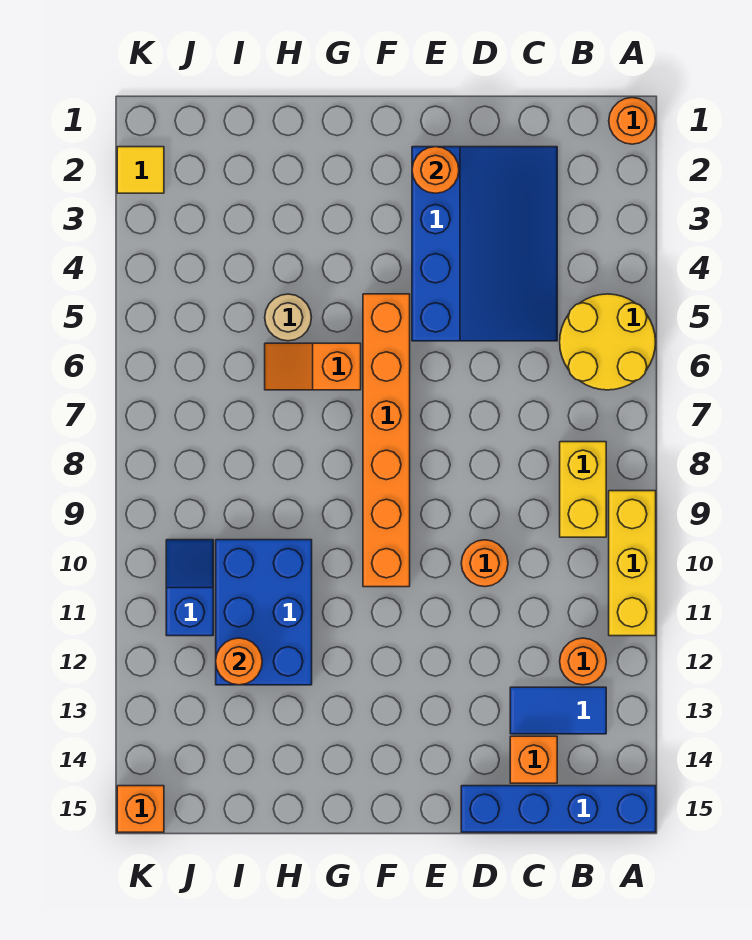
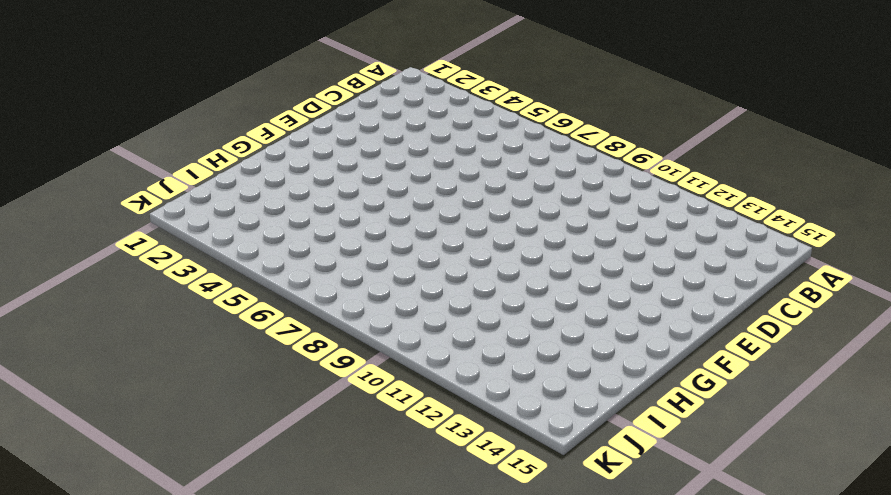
none -> orange round brick A1 level 1
none -> yellow round brick A5:B6 level 1
none -> yellow brick A9:A11 level 1

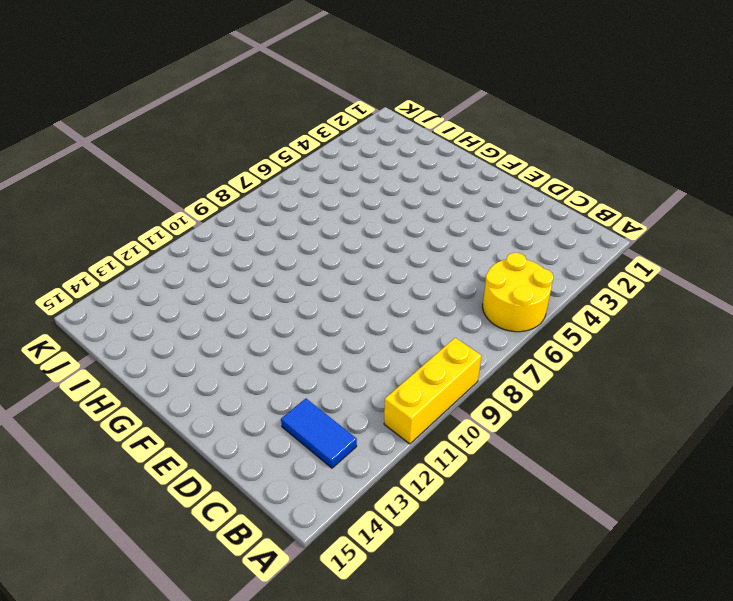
none -> orange round brick A1 level 1
none -> blue brick A15:D15 level 1
none -> yellow brick B8:B9 level 1

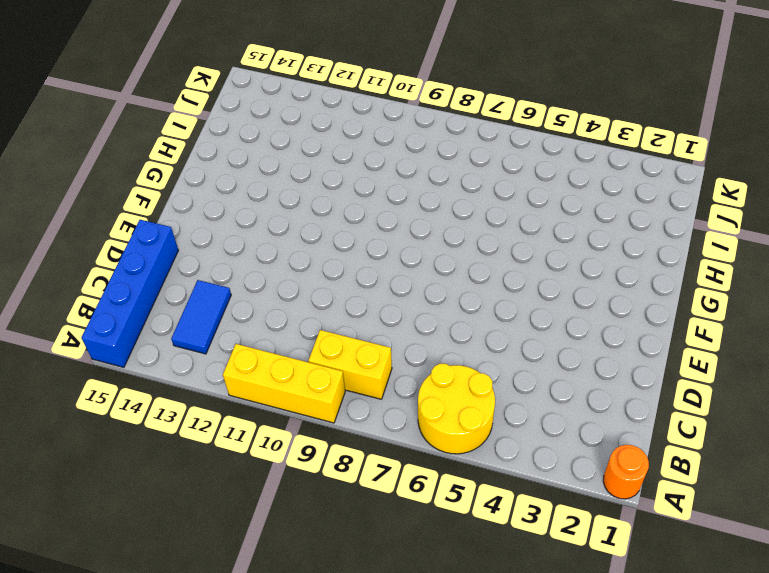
none -> orange round brick B12 level 1
none -> blue slope C2:E5 level 1 top E
none -> orange brick C14 level 1

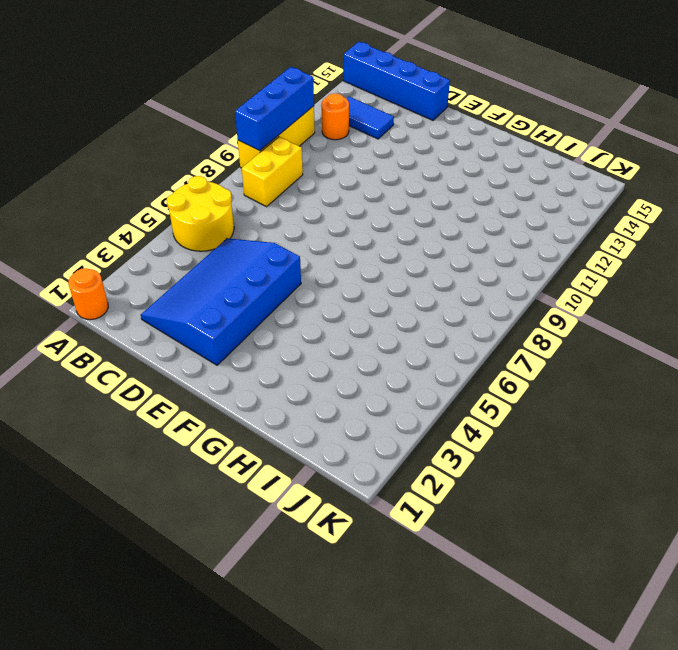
blue brick A9:A11 level 2 -> none
none -> orange brick C14 level 1
none -> orange round brick D10 level 1
none -> orange brick F5:F10 level 1

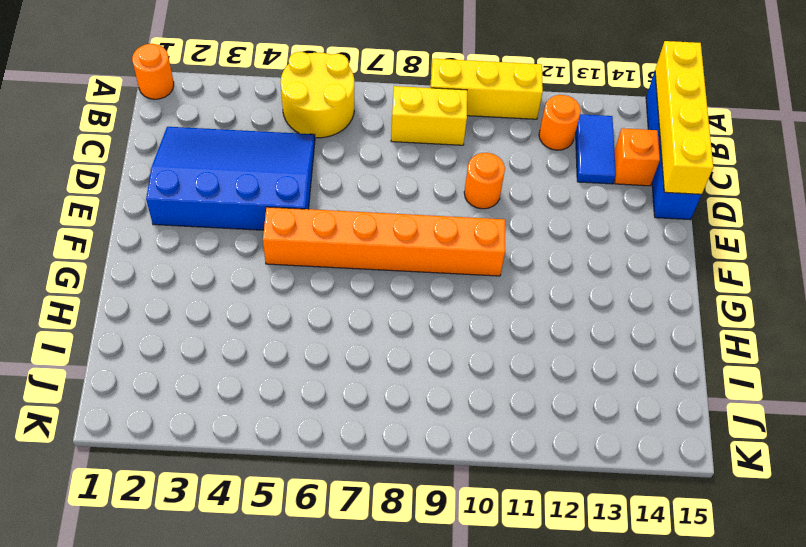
yellow brick A15:D15 level 2 -> none
none -> orange slope G6:H6 level 1 top G
none -> tan round brick H5 level 1
none -> blue brick H10:I12 level 1

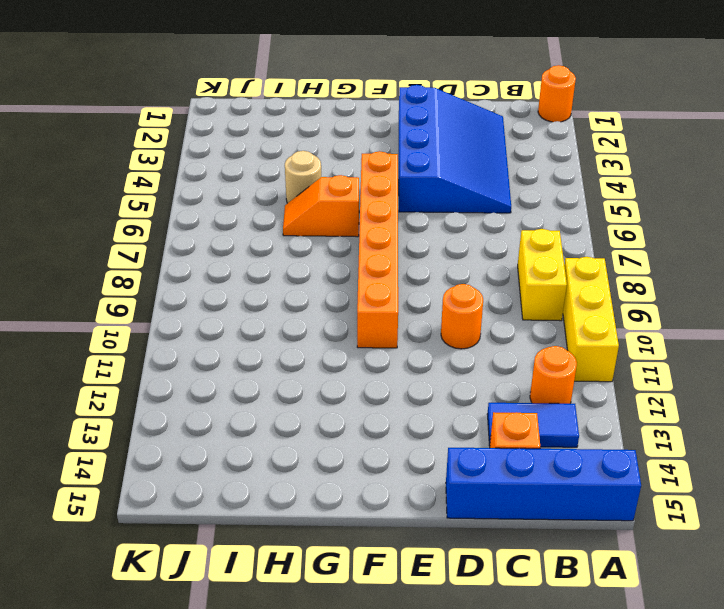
none -> yellow round brick A5:B6 level 1
none -> blue brick H10:I12 level 1
none -> blue slope J10:J11 level 1 top 11

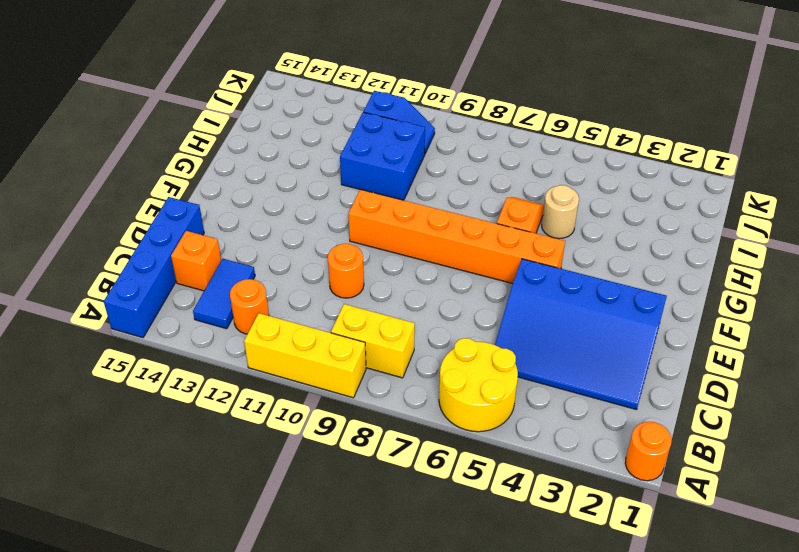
blue brick H10:I11 level 1 -> blue brick H10:I12 level 1
none -> yellow tile K2 level 1
none -> orange brick K15 level 1
none -> orange round brick E2 level 2

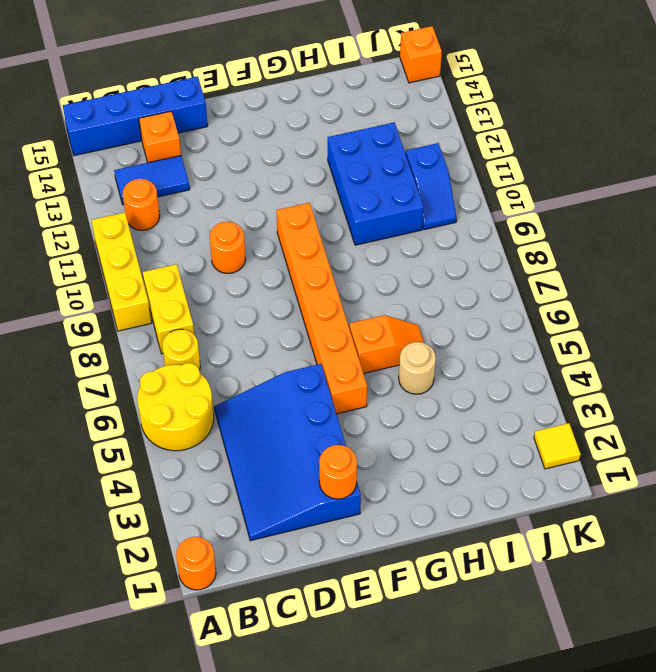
yellow round brick B7 level 1 -> none
none -> orange round brick I12 level 2

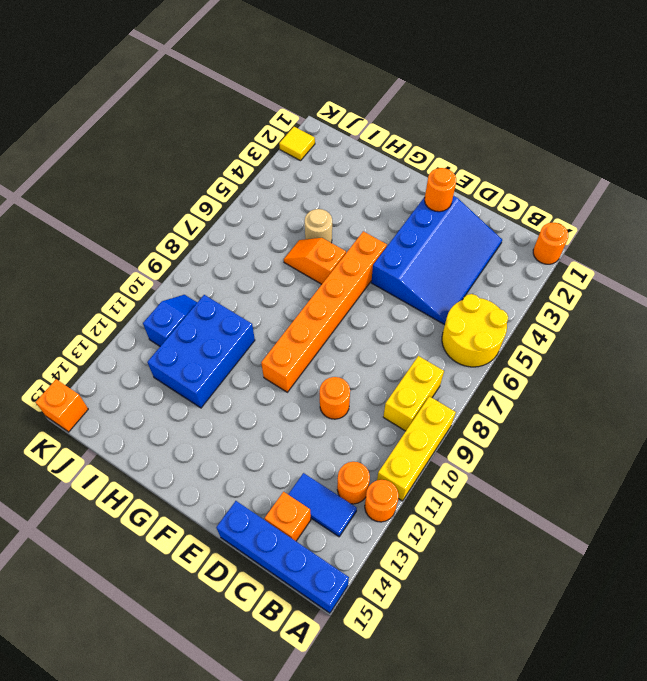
orange round brick A12 level 1 -> orange round brick I12 level 2

